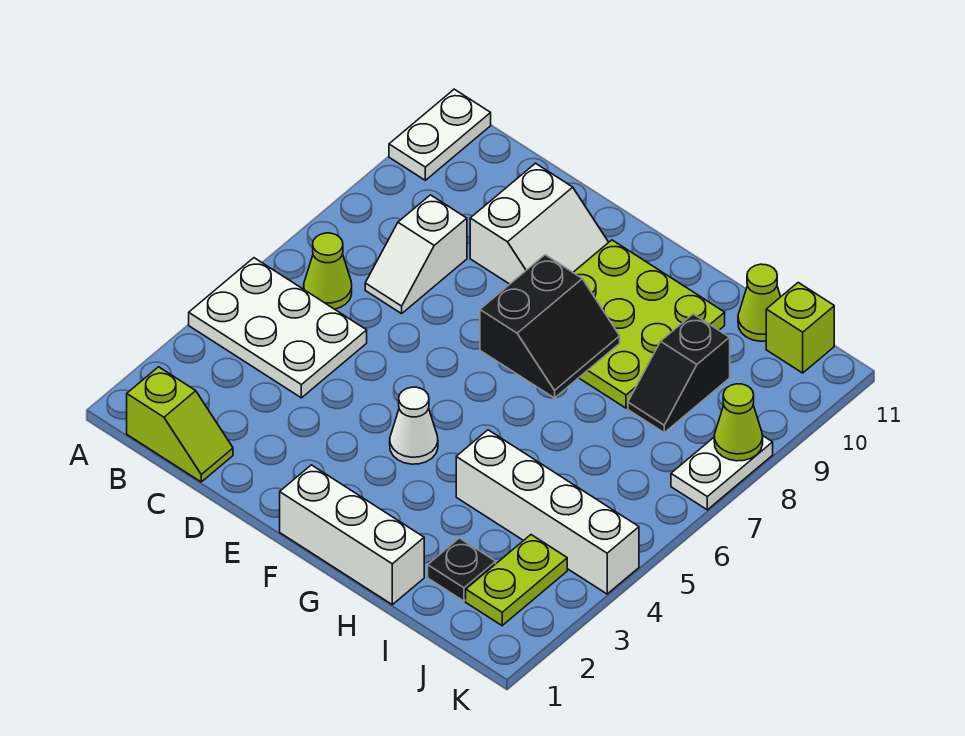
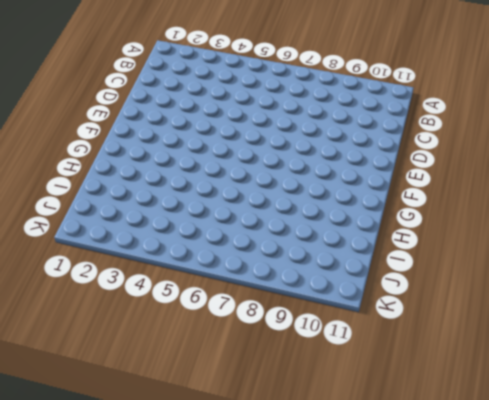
none -> white plate A4:C5 level 1
none -> white plate A10:A11 level 1
none -> lime slope B1:C1 level 1 top B

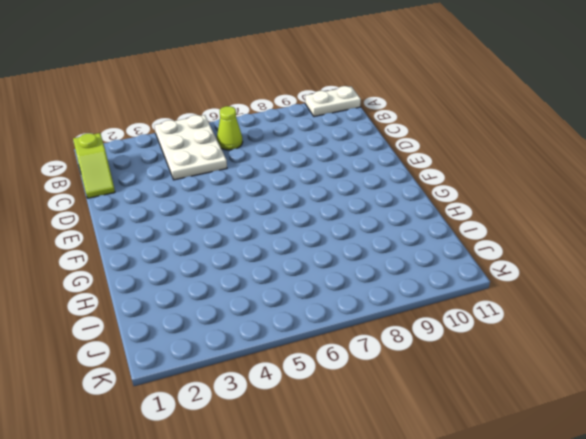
none -> white slope C7:C8 level 1 top 8
none -> white slope D9:E10 level 1 top D
none -> white brick F1:H1 level 1

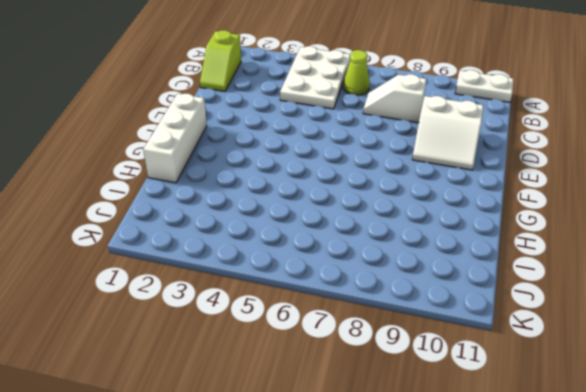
none -> white cone F4 level 1
none -> lime plate F8:H10 level 1
none -> white brick H4:K4 level 1

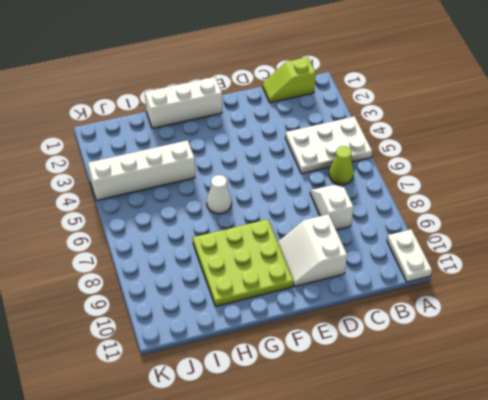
white cone G6 level 1 -> white cone F4 level 1
none -> black plate I2 level 1
none -> black slope I8:I9 level 1 top 9
none -> lime cone I11 level 1

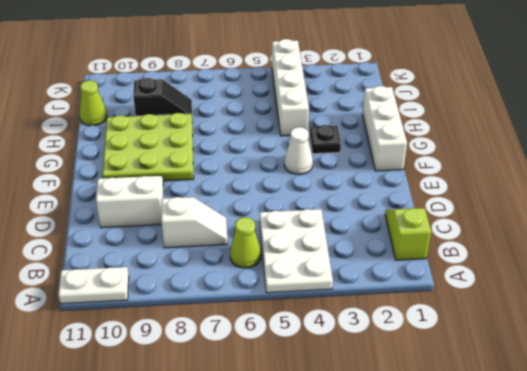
black plate G3 level 1 -> black plate I2 level 1
none -> lime plate J2:J3 level 1
none -> lime brick J11 level 1
none -> white plate K7:K8 level 1

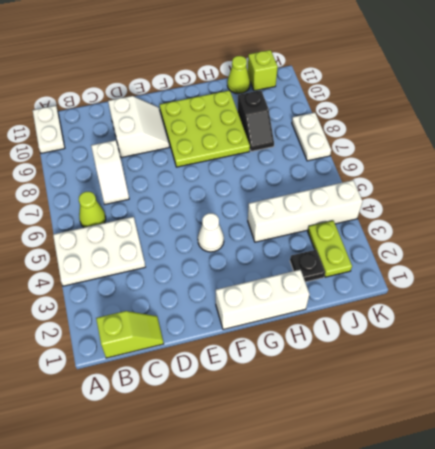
none -> black slope F7:G8 level 2 top F
none -> lime cone K8 level 2

